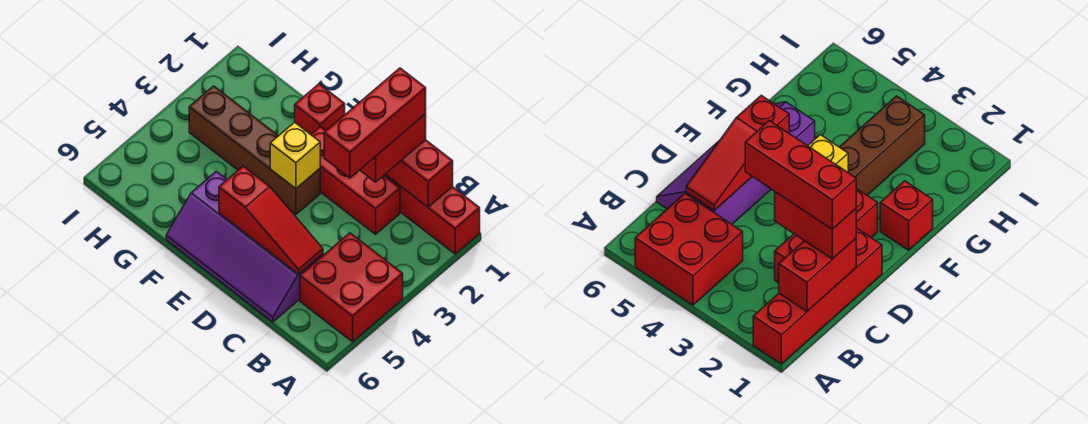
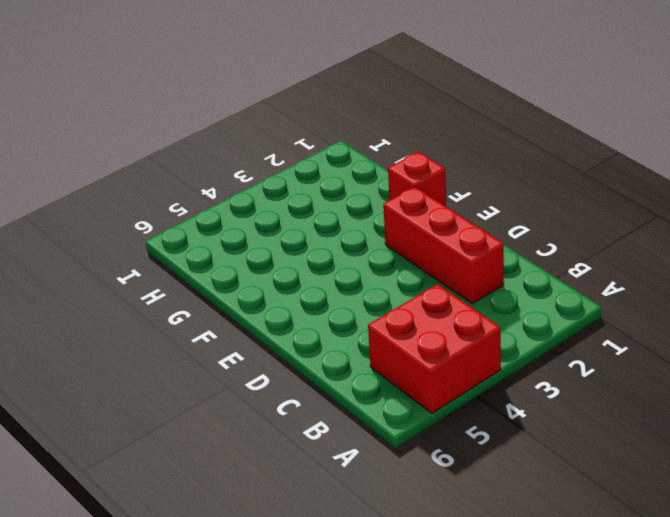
none -> red brick A1:D1 level 1
none -> purple slope C5:F6 level 1 top 5

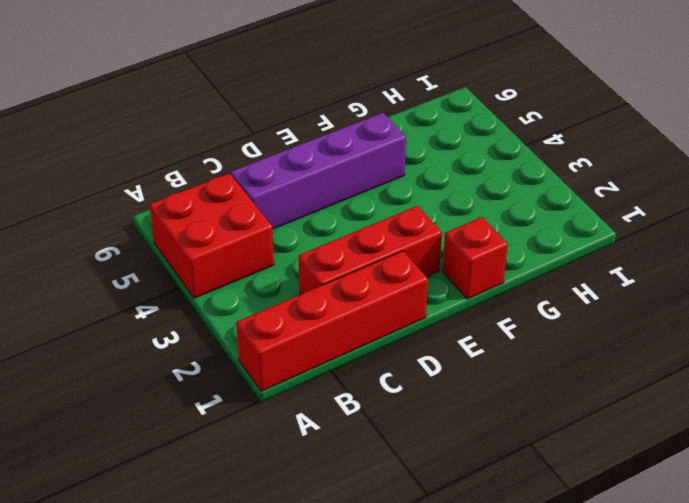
none -> brown brick E3:H3 level 1
none -> red brick B1:C1 level 2

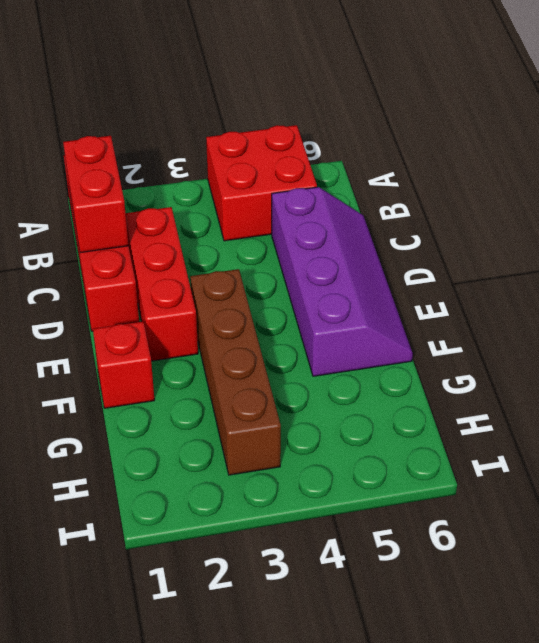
none -> red slope C5:E5 level 2 top E
none -> yellow brick E3 level 2

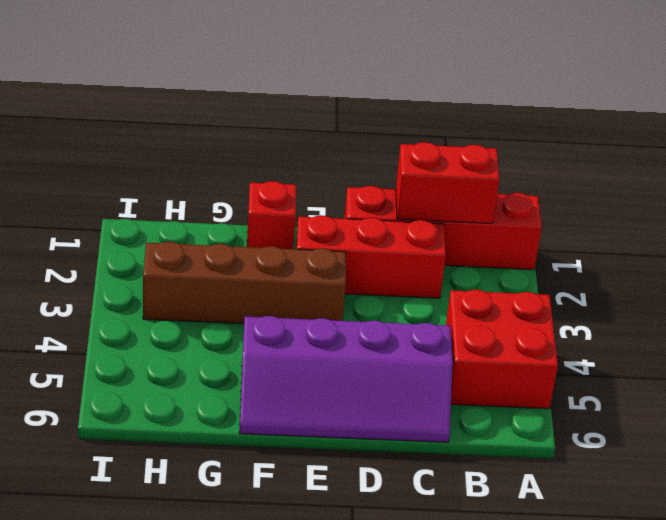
none -> red slope C5:E5 level 2 top E
none -> yellow brick E3 level 2

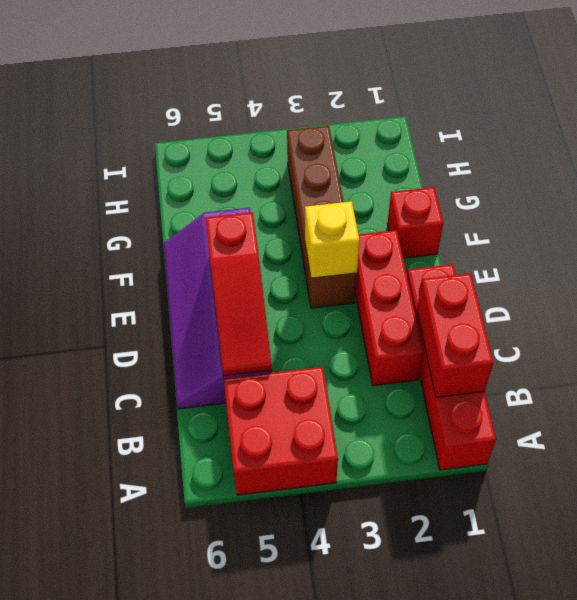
none -> red brick C1:C2 level 3
none -> red brick C1:C3 level 4

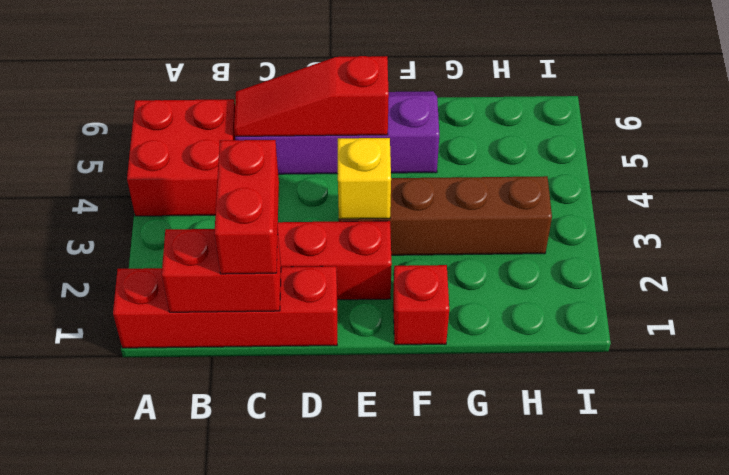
none -> red brick C1:C3 level 4

